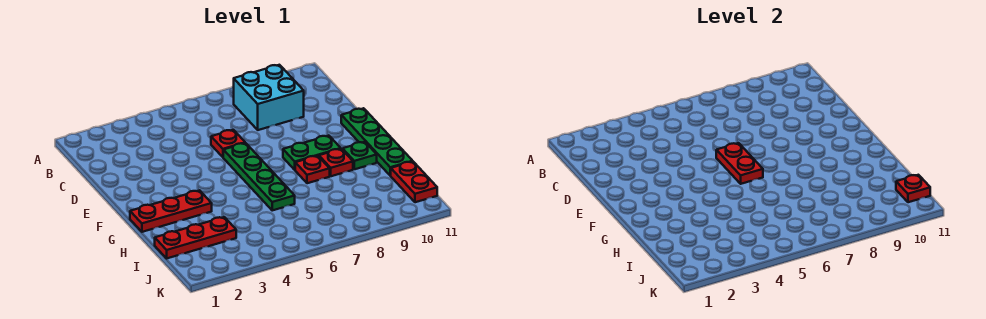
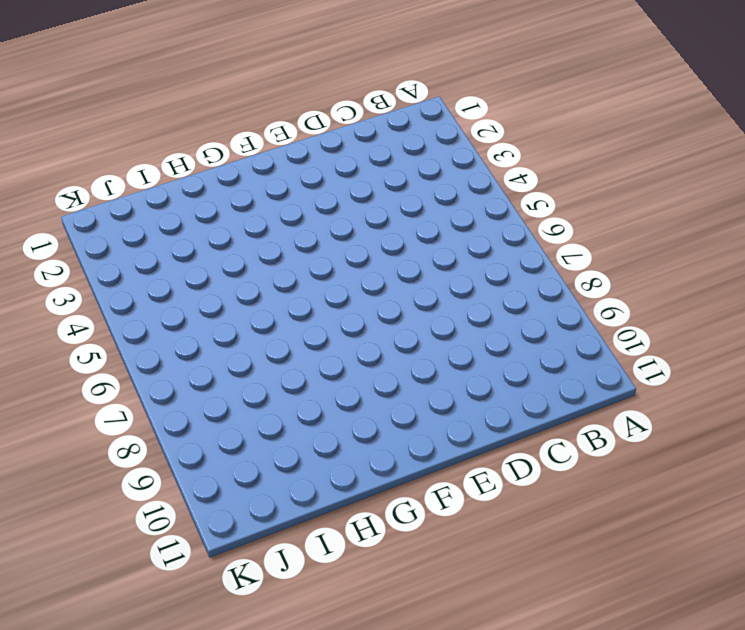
none -> cyan brick B8:C9 level 1
none -> red plate D6 level 1
none -> green plate E6:H6 level 1

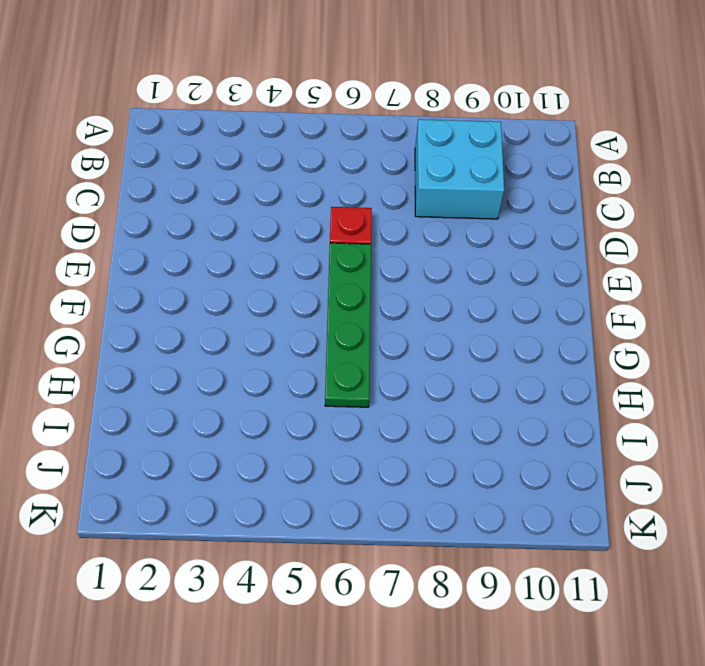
none -> green plate E11:H11 level 1
none -> green plate F8:F9 level 1
none -> red plate G1:G3 level 1

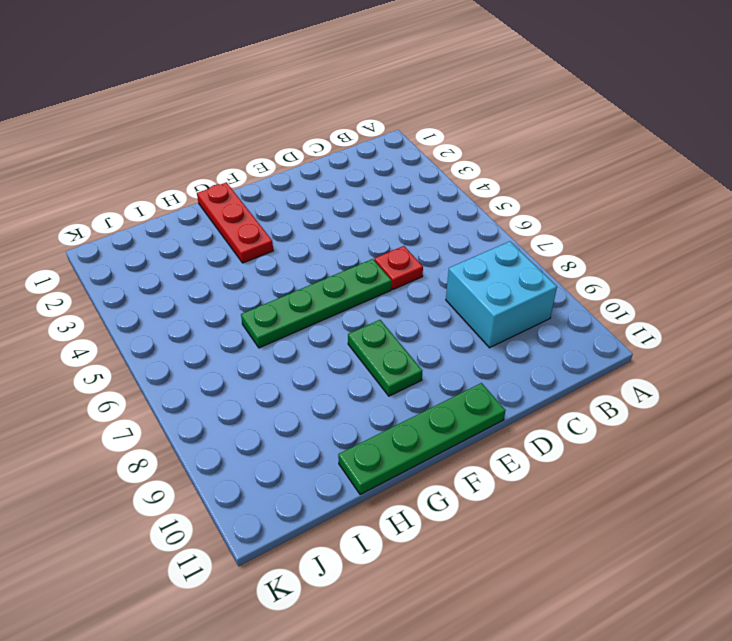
none -> red plate G8 level 1
none -> red plate G9 level 1
none -> green plate G10 level 1

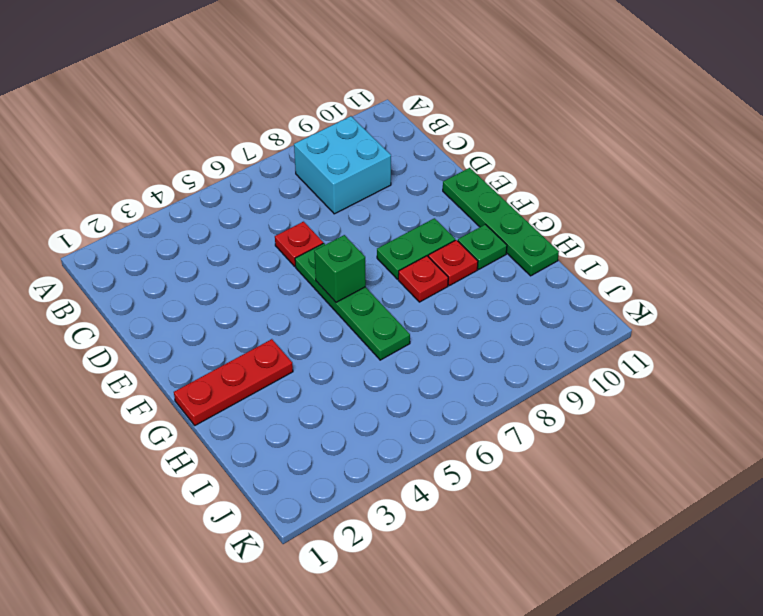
green brick F6 level 2 -> red plate E6:F6 level 2
none -> red plate I1:I3 level 1
none -> red plate I11:J11 level 1
none -> red plate J11 level 2

